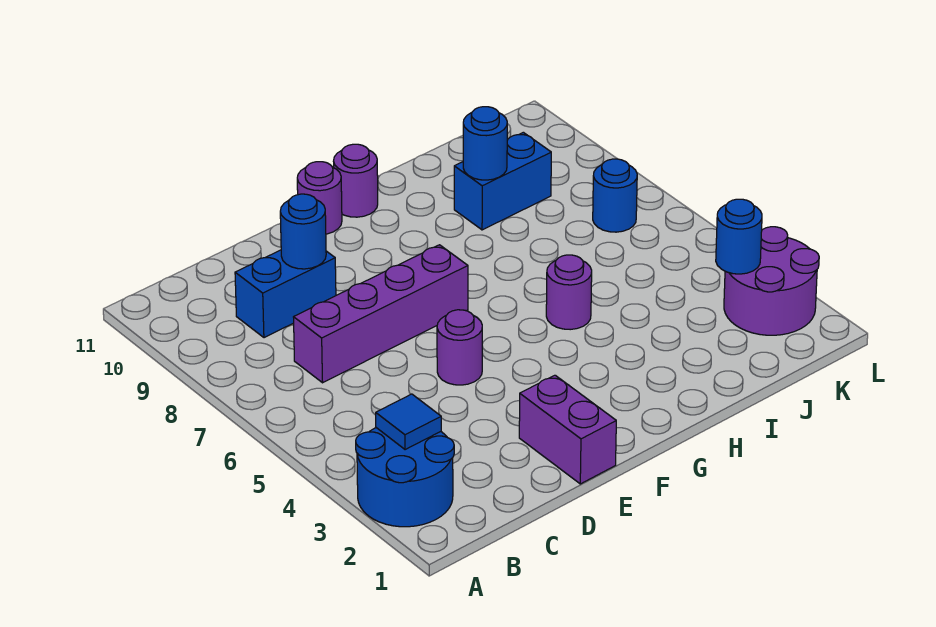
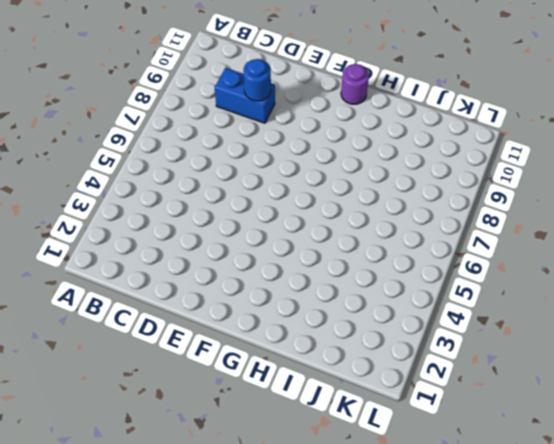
none -> blue round brick A2:B3 level 1
none -> purple brick C7:F7 level 1
none -> purple brick E1:E2 level 1

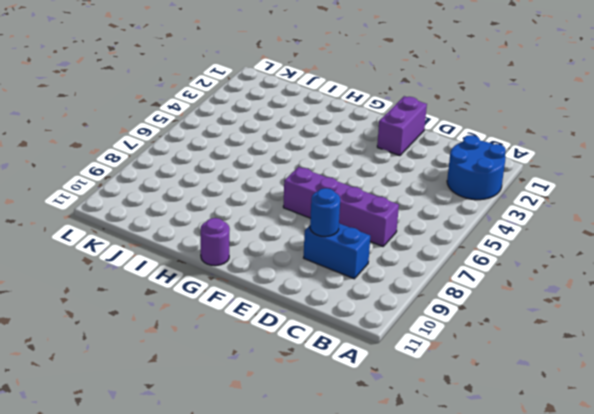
none -> purple round brick E5 level 1
none -> purple round brick F11 level 1
none -> purple round brick H5 level 1

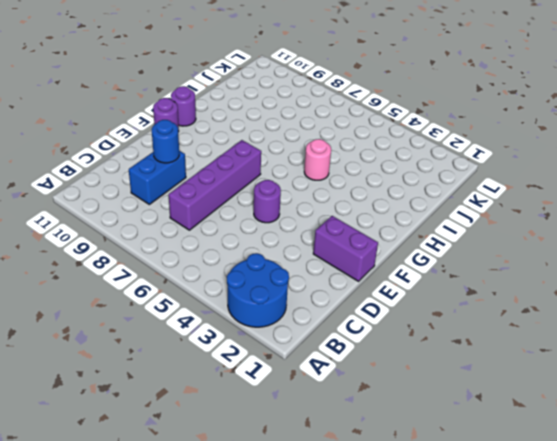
pink round brick H5 level 1 -> purple round brick H5 level 1
none -> blue brick I9:J9 level 1
none -> purple round brick K2:L3 level 1
none -> blue round brick K7 level 1

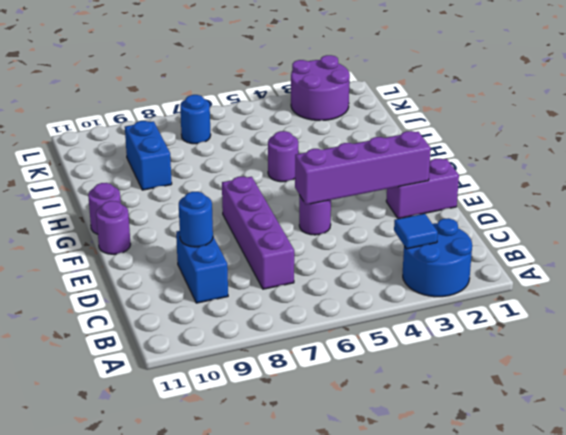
purple brick E2:E5 level 2 -> none
none -> blue round brick I9 level 2
none -> blue round brick K3 level 2

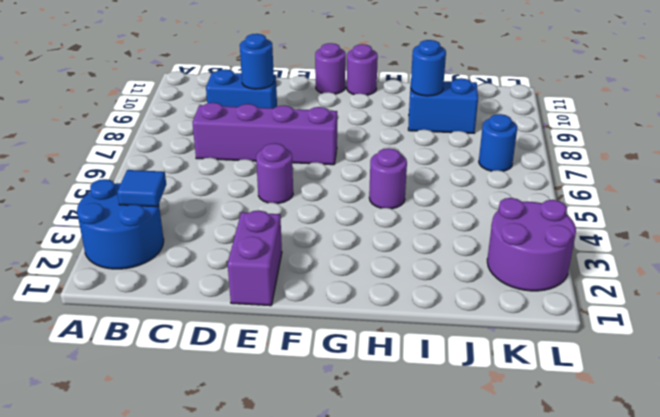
none -> blue round brick K3 level 2

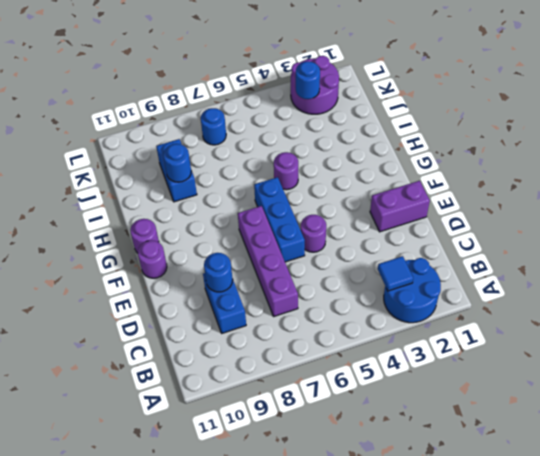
blue brick E6:G6 level 1 -> none

